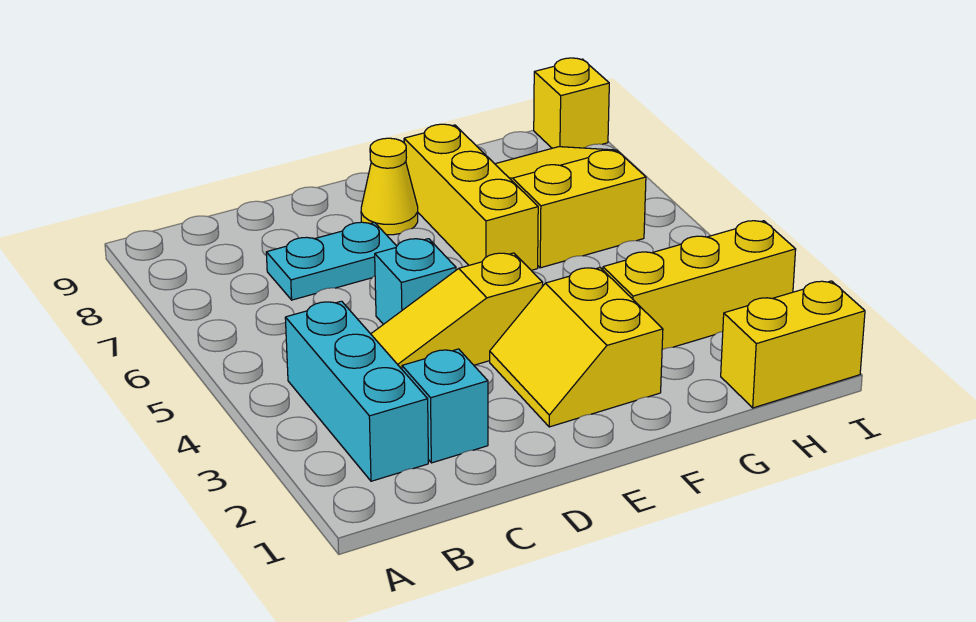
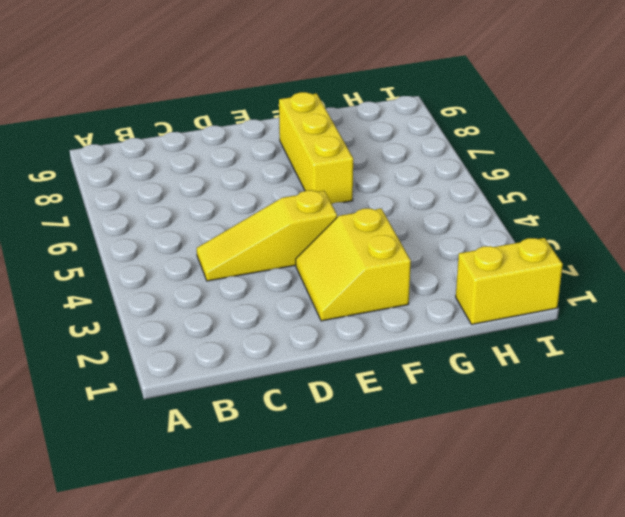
none -> cyan brick B2:B4 level 1
none -> cyan brick C2 level 1
none -> cyan plate C7:D7 level 1

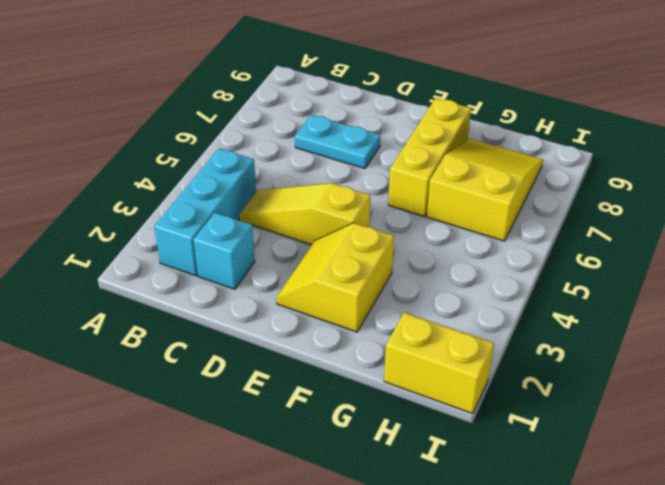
none -> cyan brick D5 level 1
none -> yellow cone E8 level 1
none -> yellow brick G3:I3 level 1

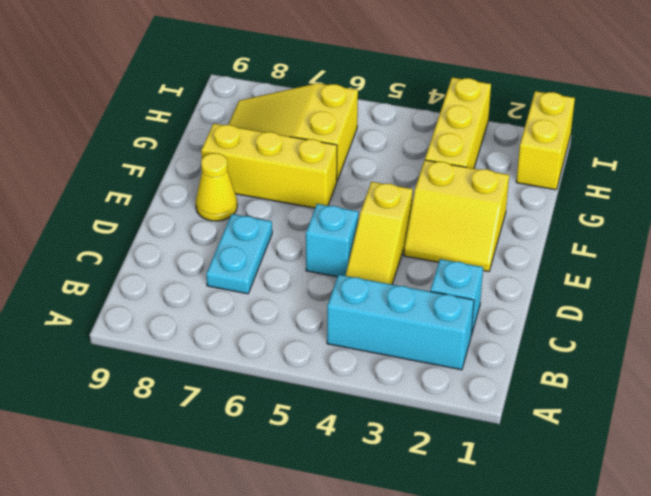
none -> yellow brick I9 level 1

